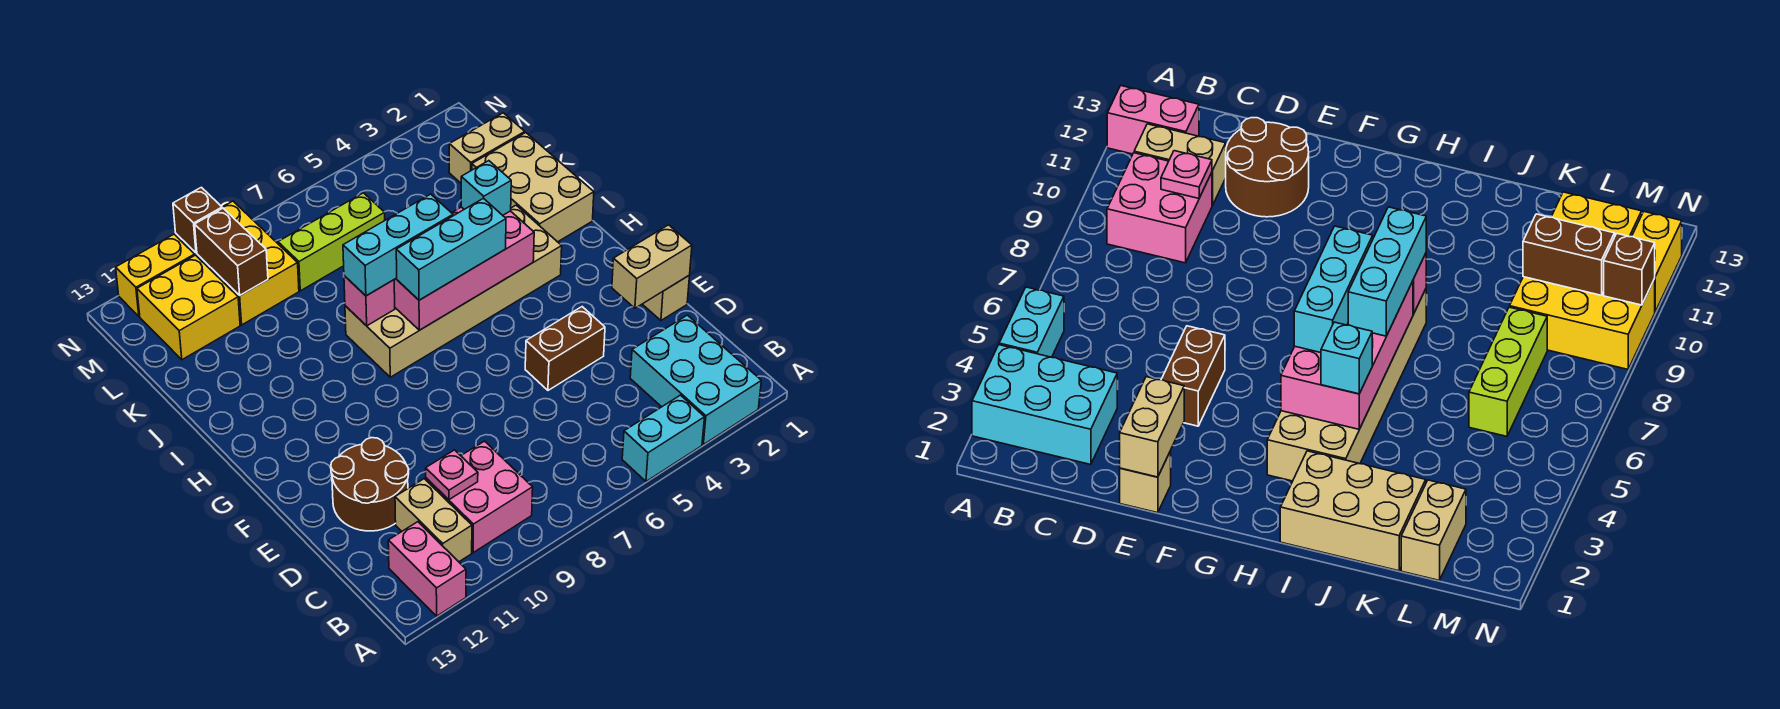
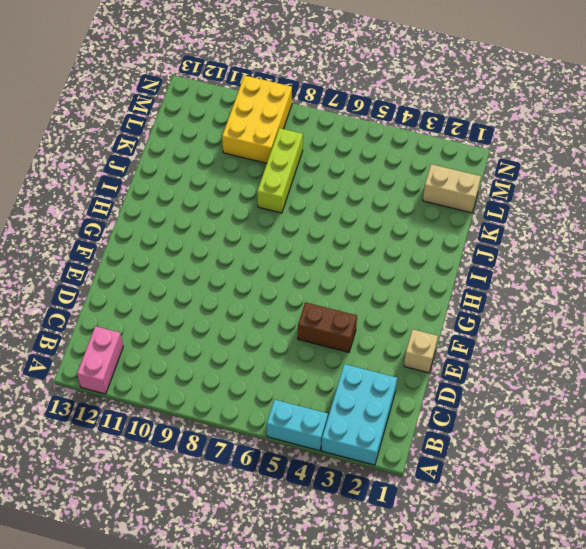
lime brick J8:L8 level 1 -> lime brick L6:L8 level 1
none -> pink brick B9:C10 level 1
none -> tan brick B11:C11 level 1
none -> brown round brick D11:E12 level 1

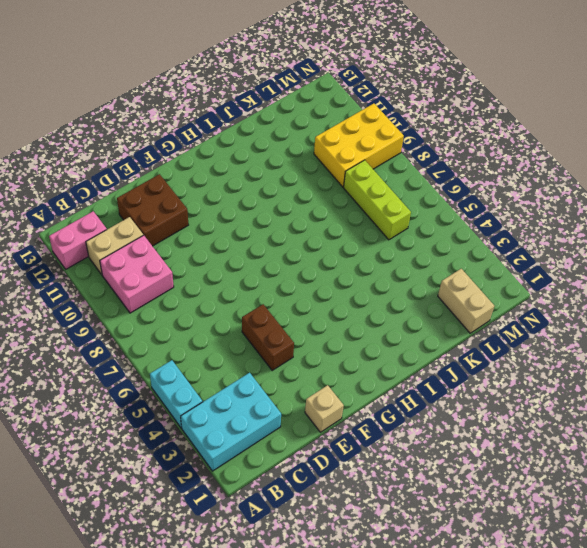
brown brick D11:E12 level 1 -> brown round brick D11:E12 level 1
none -> tan brick H3:I8 level 1
none -> tan brick I1:K2 level 1
none -> yellow brick L11:M12 level 1

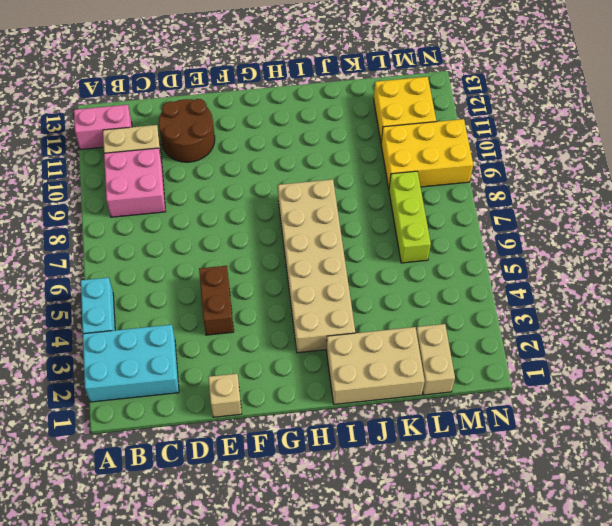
none -> yellow brick N11:N12 level 1
none -> pink plate C10 level 2
none -> tan brick E1:E2 level 2

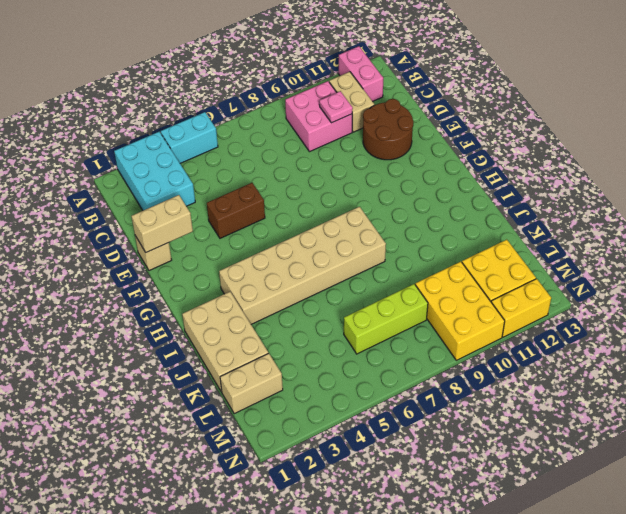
none -> pink brick H4:I7 level 2
none -> pink brick I8 level 2
none -> brown brick L10:M10 level 2

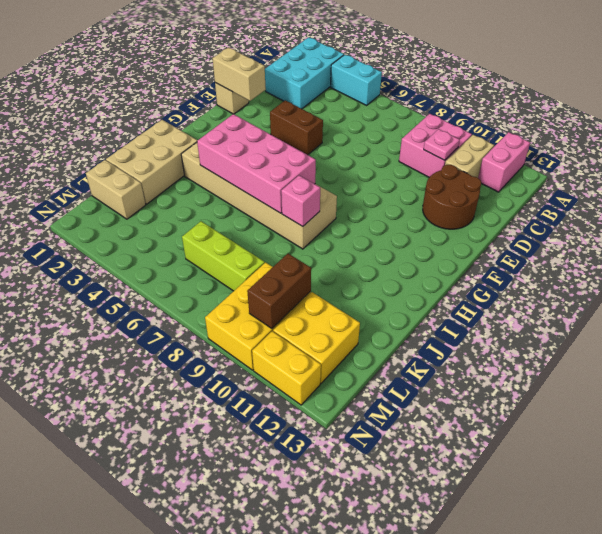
none -> brown brick N10 level 2
none -> cyan brick H5:H7 level 3
none -> cyan brick I4 level 3

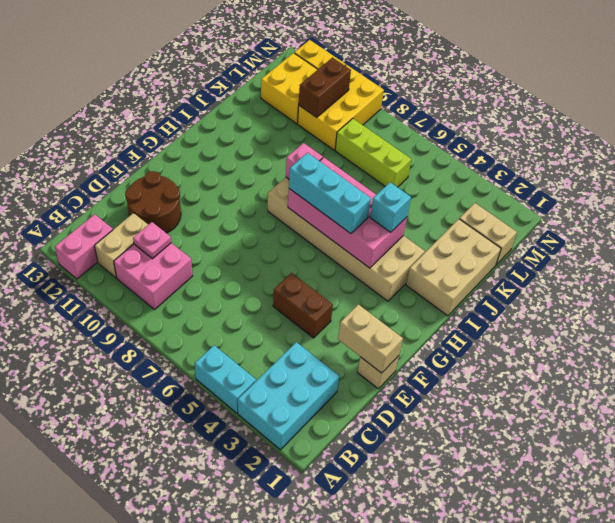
none -> brown brick N10 level 2
none -> cyan brick I6:I8 level 3

